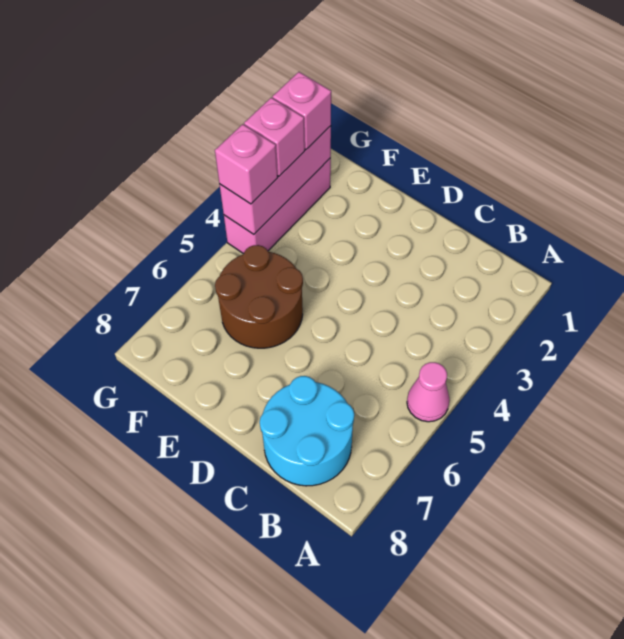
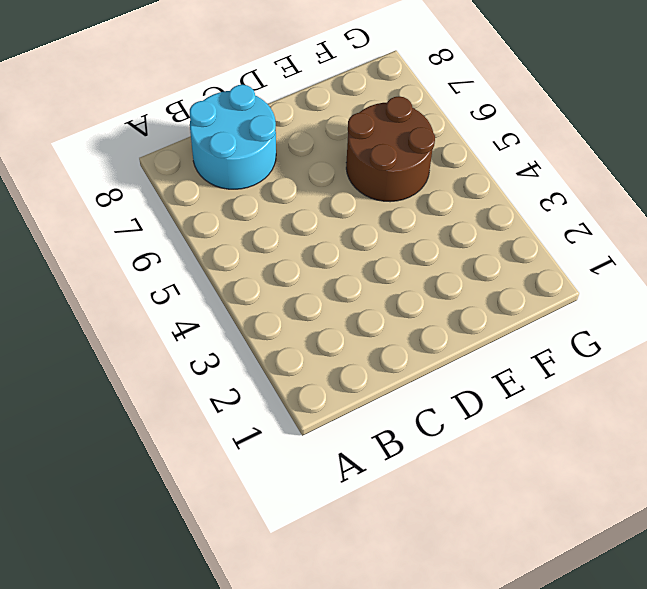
none -> pink cone A5 level 1
none -> pink brick G2:G4 level 1

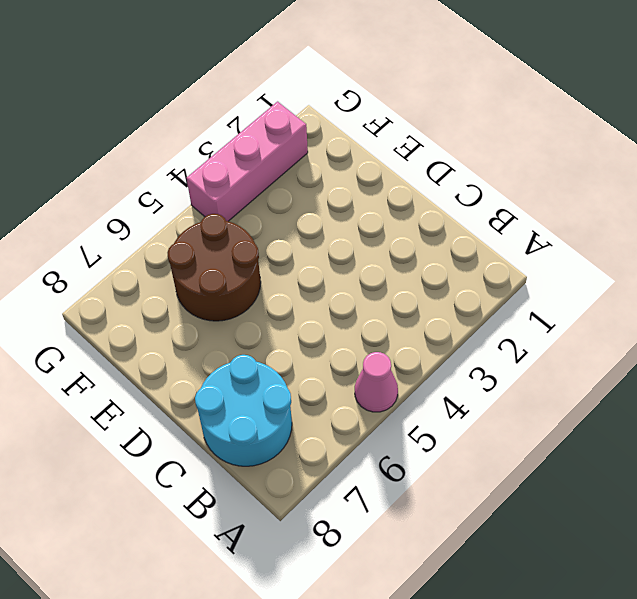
none -> pink brick G2:G4 level 2
none -> pink brick G2 level 3

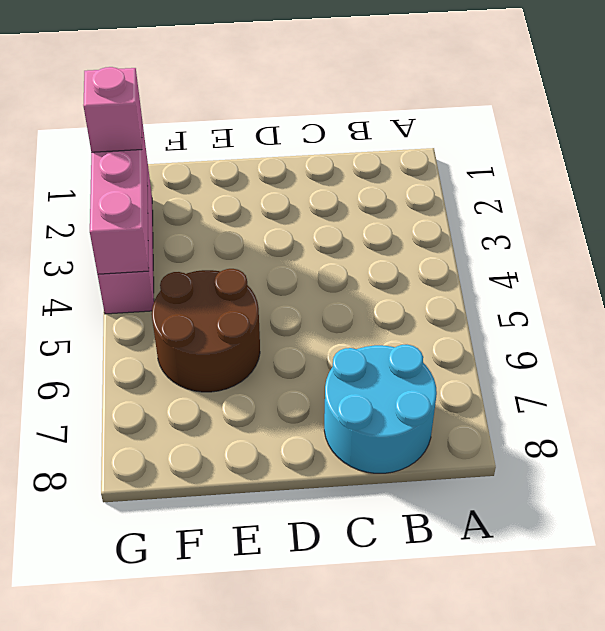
none -> pink cone A5 level 1
none -> pink brick G3 level 3

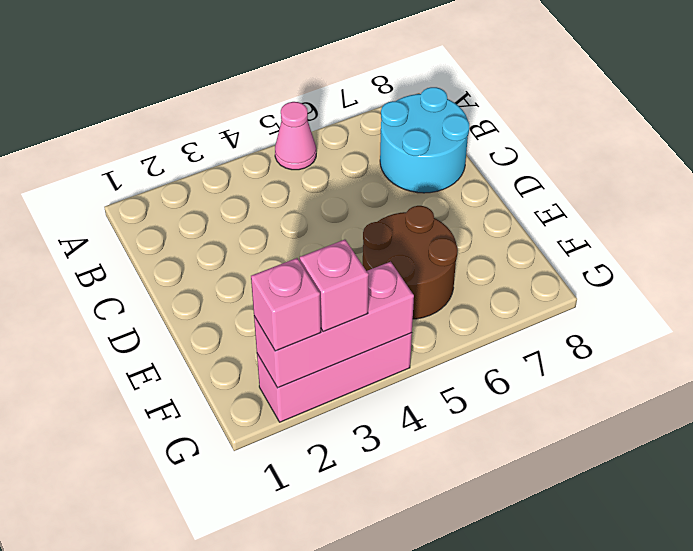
none -> pink brick G4 level 3

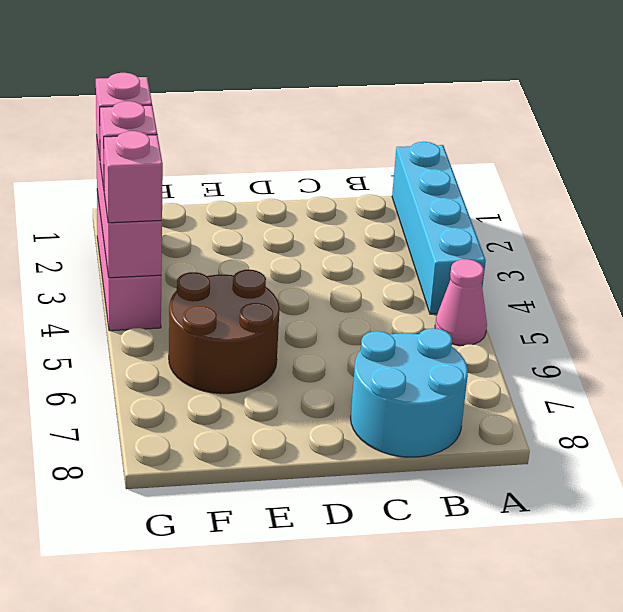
cyan brick A1:A4 level 1 -> none

